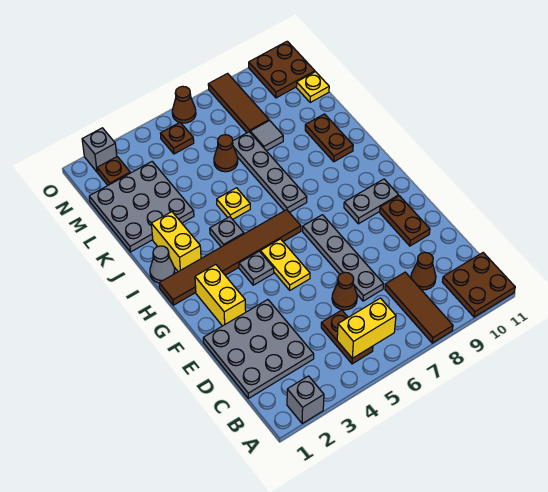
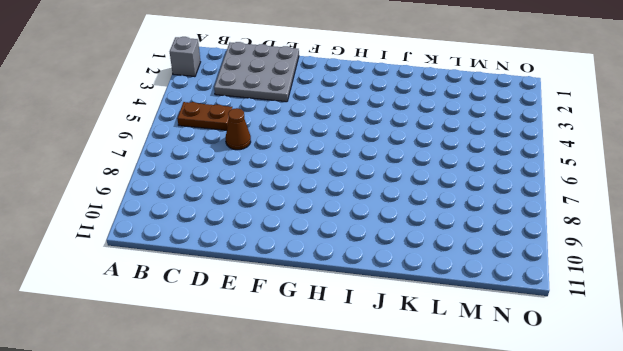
none -> brown tile A8:C8 level 1
none -> brown plate A10:B11 level 1
none -> brown cone C9 level 1
none -> grey plate D7:G7 level 1

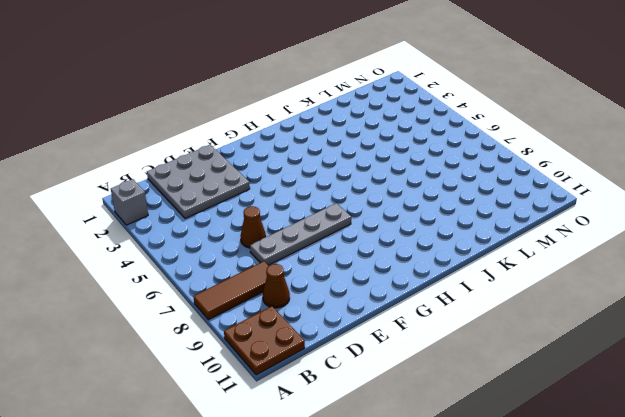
none -> brown plate B5:C5 level 1
none -> brown plate E10:F10 level 1
none -> yellow brick F2:G2 level 1
none -> yellow plate F5:G5 level 1

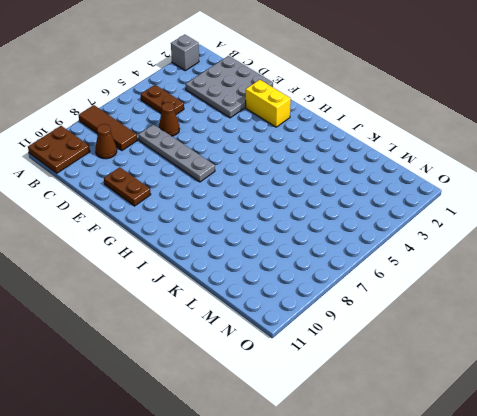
none -> yellow plate F5:G5 level 1
none -> grey plate G4 level 1
none -> grey plate G9:G10 level 1
none -> brown tile H1:H6 level 1

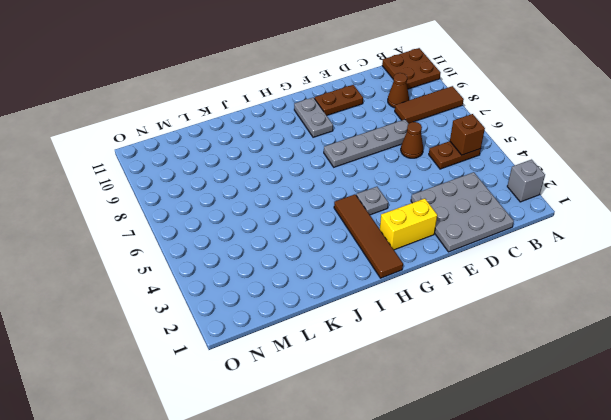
brown brick B5 level 2 -> yellow brick B5:B6 level 2
brown tile H1:H4 level 1 -> brown tile H1:H6 level 1
none -> yellow plate F5:G5 level 1
none -> grey cone I1 level 1
none -> yellow brick I2:J2 level 1
none -> grey plate I4 level 1

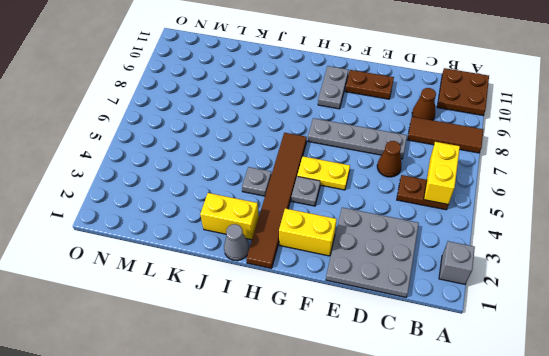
none -> grey plate I7:L7 level 1
none -> yellow plate J5 level 1
none -> brown plate J10:K10 level 1
none -> grey plate K1:M3 level 1

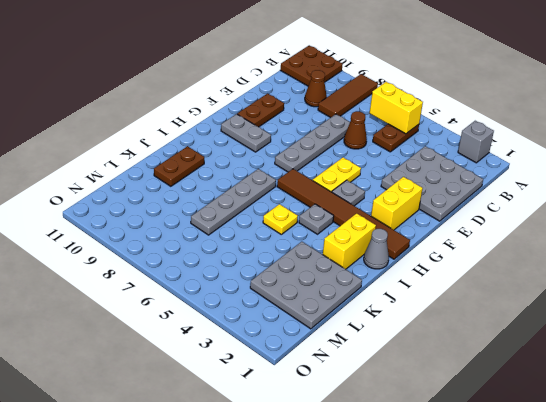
none -> brown cone L6 level 1
none -> grey tile L8 level 1
none -> brown tile M8:O8 level 1
none -> yellow plate M11 level 1

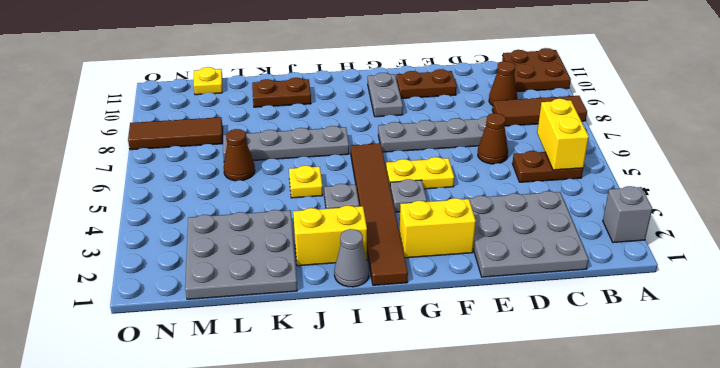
none -> grey tile L8 level 1
none -> brown plate N2 level 1
none -> brown plate N5 level 1
none -> brown plate N10:O11 level 1

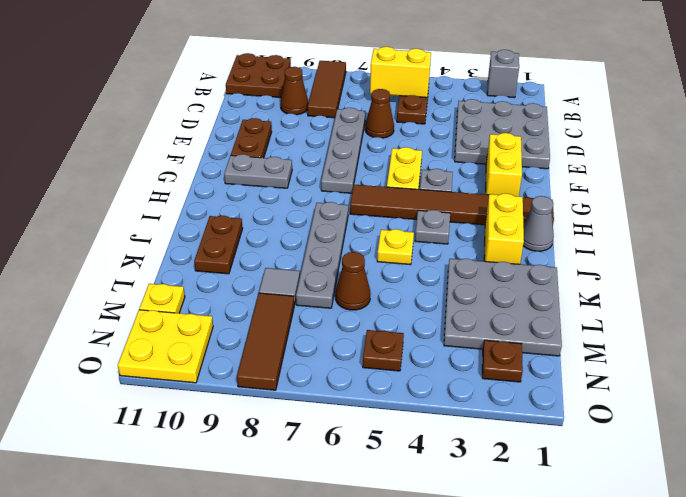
yellow plate N10:O11 level 1 -> brown plate N10:O11 level 1
none -> grey brick O2 level 1
none -> brown cone O6 level 1

